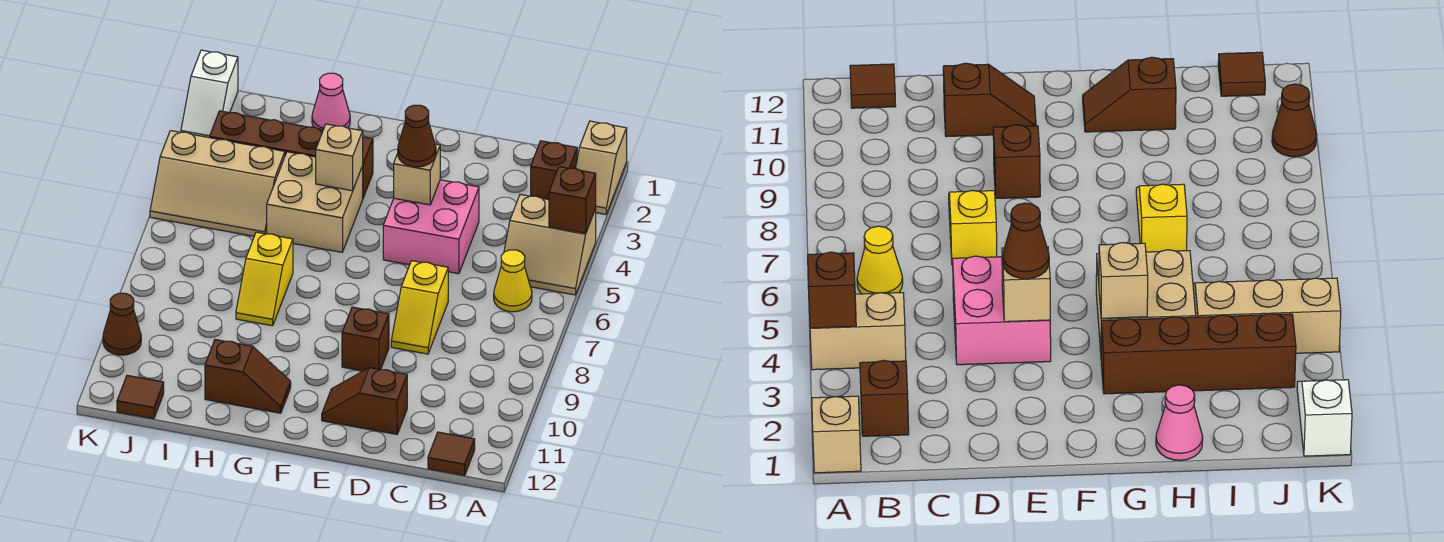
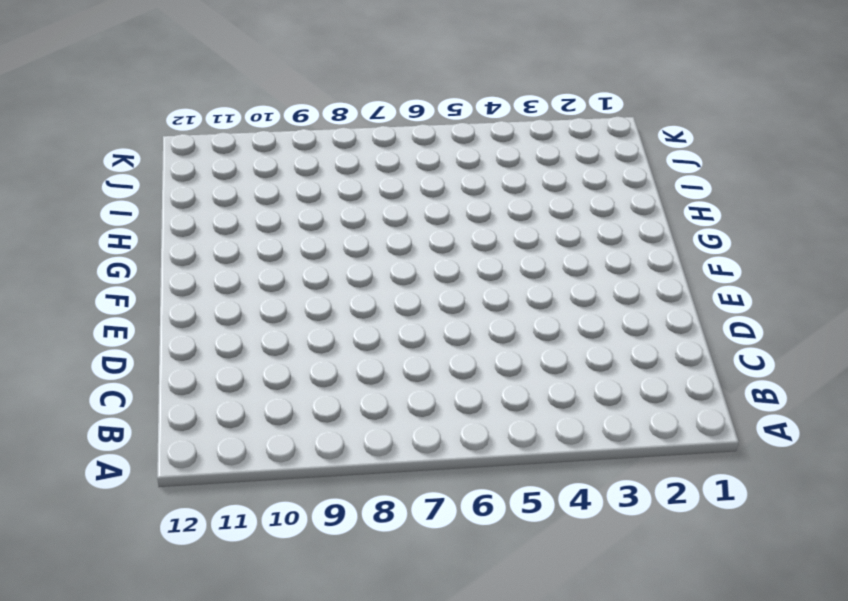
none -> tan slope A1:A2 level 1 top 1
none -> tan slope A4:B5 level 1 top 4
none -> brown brick B2 level 1

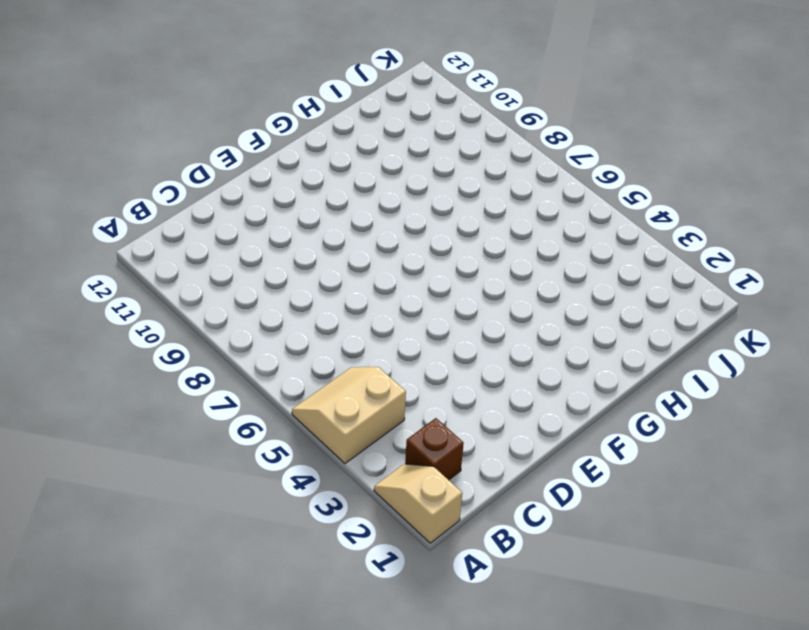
none -> yellow cone B6 level 1
none -> brown tile B12 level 1
none -> pink brick D4:E5 level 1

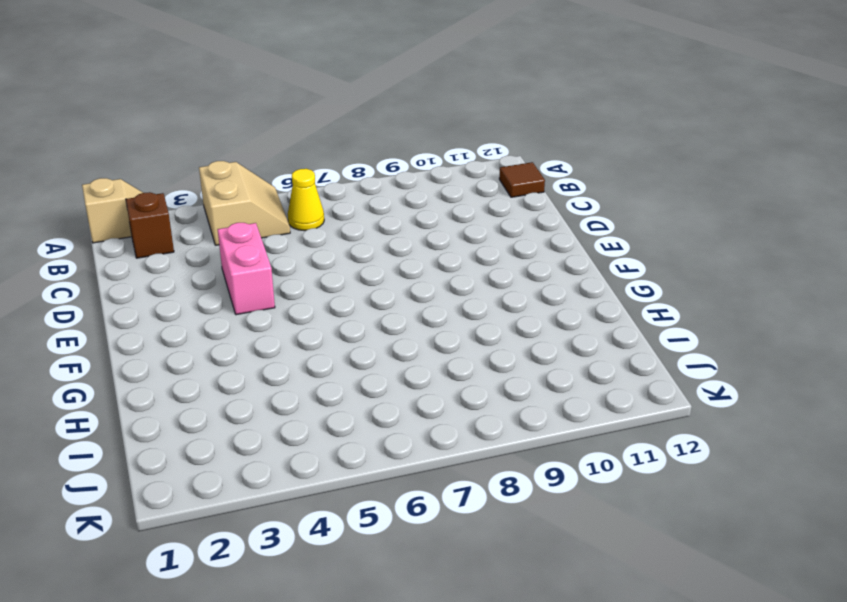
pink brick D4:E4 level 1 -> pink brick D4:E5 level 1
none -> yellow slope D7:D8 level 1 top 7
none -> brown slope D11:E11 level 1 top D
none -> brown brick E9 level 1

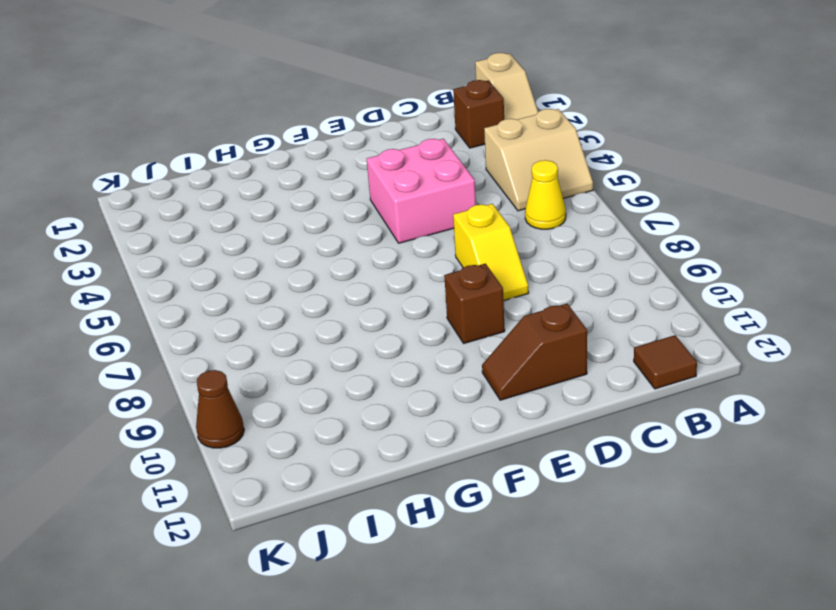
none -> brown brick G3:J3 level 1
none -> tan brick G4:H5 level 1
none -> brown slope G11:H11 level 1 top H

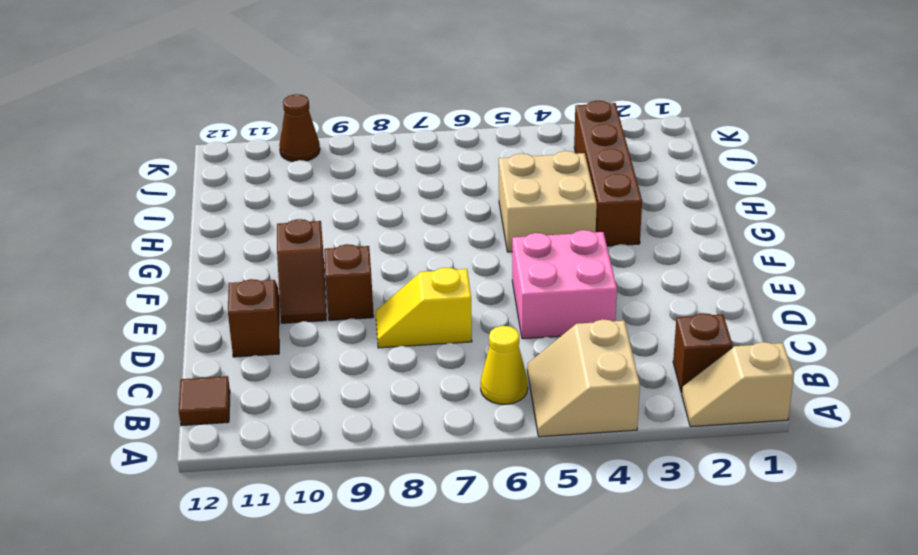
brown slope E10:F10 level 1 top F -> brown slope G11:H11 level 1 top H
none -> pink cone H1 level 1
none -> yellow slope H7:H8 level 1 top 7
none -> tan slope I4:K5 level 1 top 4

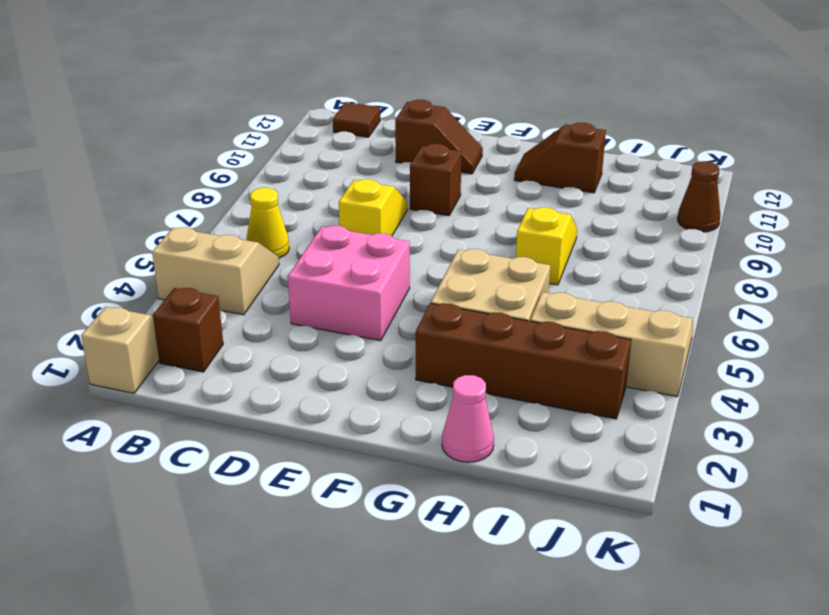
none -> brown tile J12 level 1
none -> white slope K1:K2 level 1 top 1
none -> brown brick A4 level 2

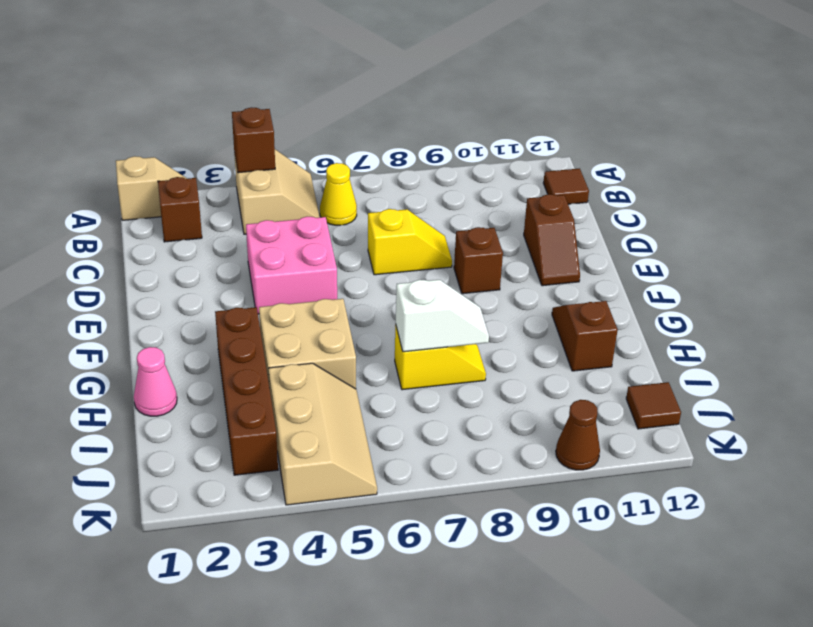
white slope H7:H8 level 2 top 7 -> white slope K1:K2 level 1 top 1
none -> tan brick E4 level 2
none -> tan brick G4 level 2
none -> brown cone E4 level 3

